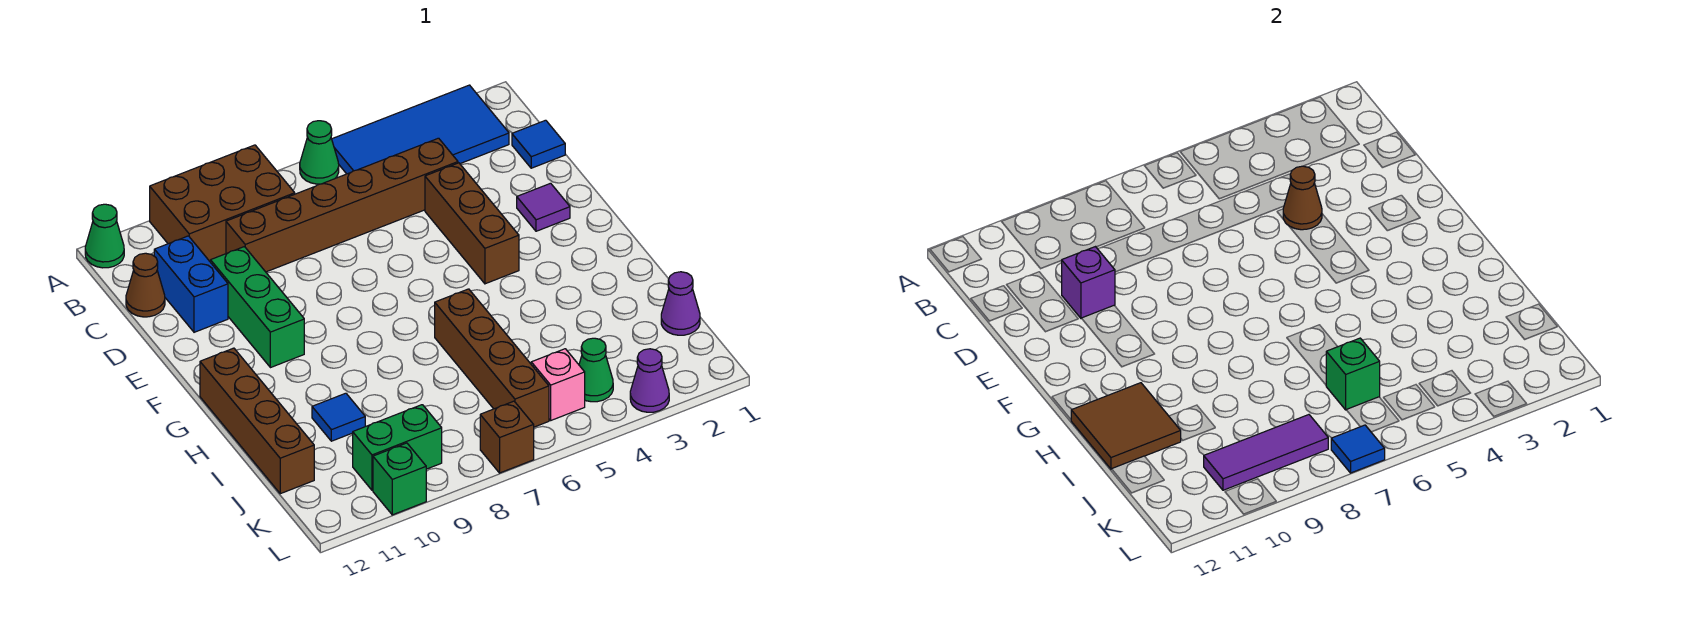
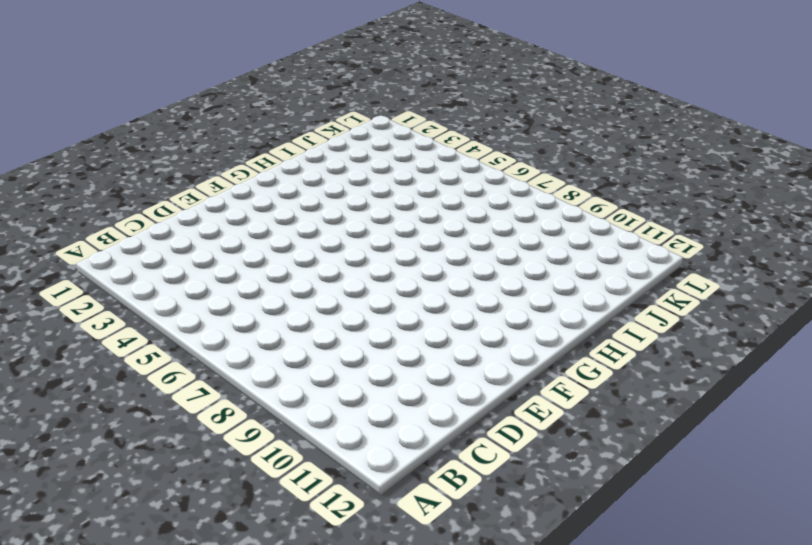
none -> blue tile A2:B5 level 1
none -> green cone A6 level 1
none -> brown brick A8:B10 level 1

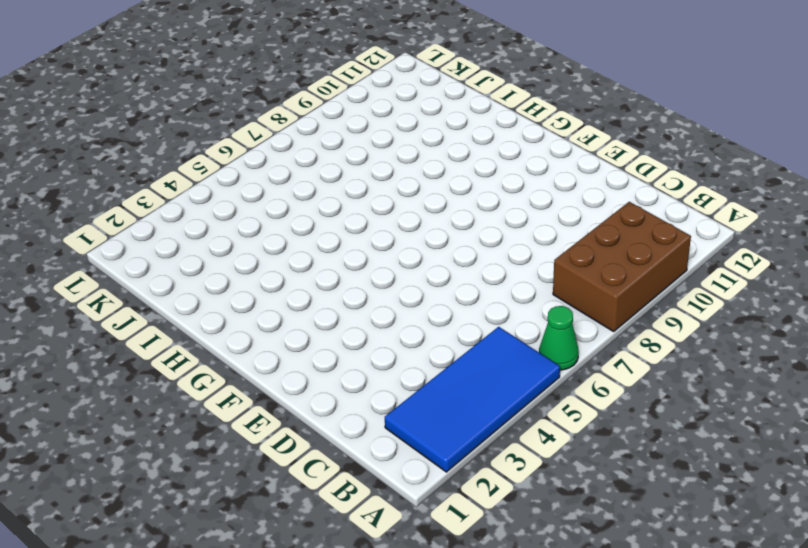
none -> green cone A12 level 1
none -> blue tile C1 level 1
none -> brown brick C4:C9 level 1

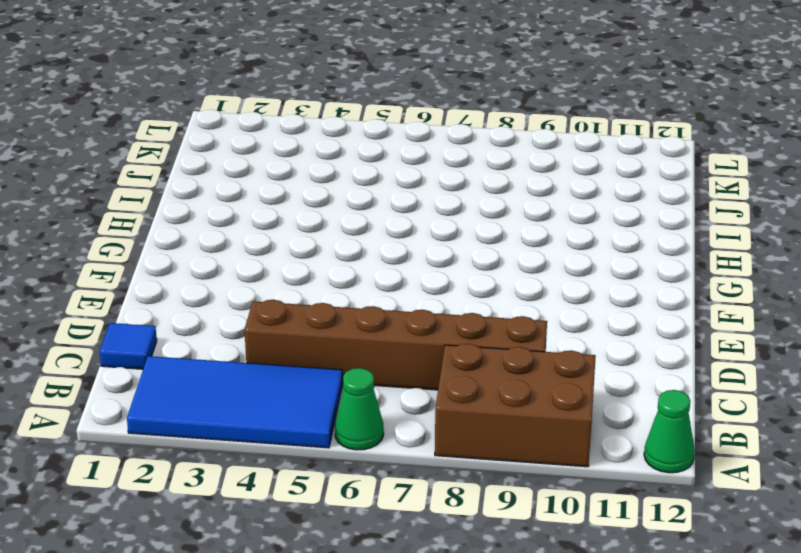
none -> blue brick C11:D11 level 1
none -> brown cone C12 level 1
none -> brown brick D4:F4 level 1

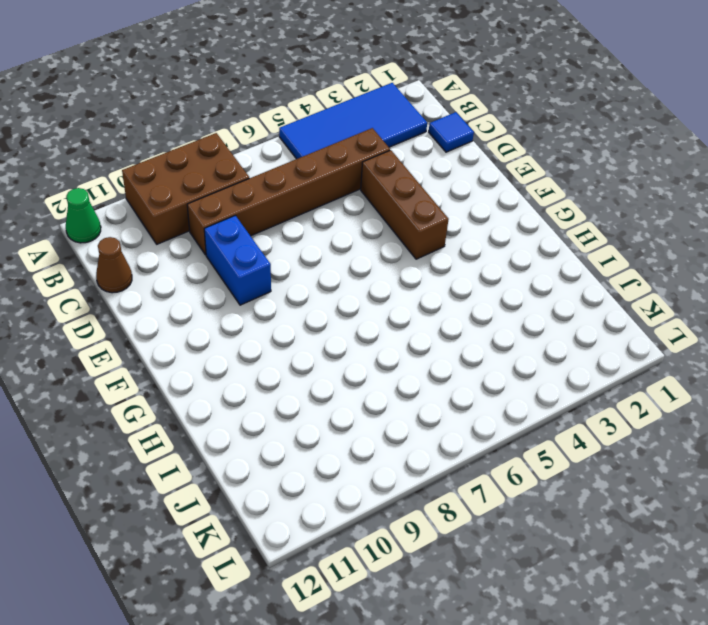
blue brick D9:E9 level 1 -> blue brick C11:D11 level 1
none -> green cone A6 level 1
none -> green brick D10:F10 level 1
none -> purple tile E2 level 1

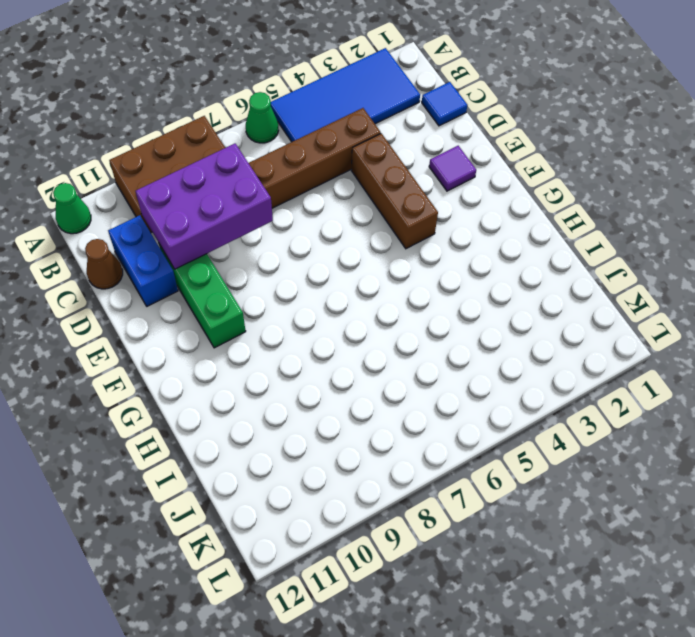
purple brick C8:D10 level 2 -> purple brick D10 level 2
none -> brown brick G12:J12 level 1
none -> brown brick H6:K6 level 1
none -> blue tile I10 level 1

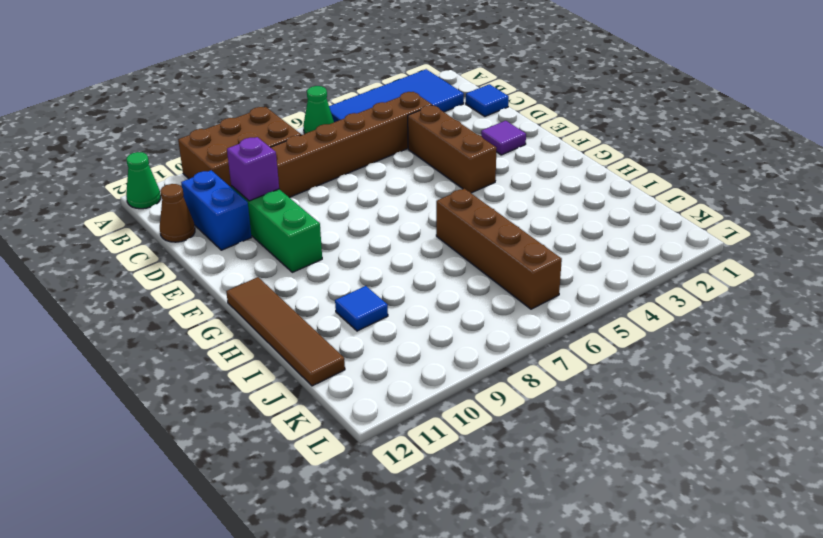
brown tile G12:J12 level 1 -> brown brick G12:J12 level 1
none -> purple cone J1 level 1
none -> green cone K4 level 1
none -> pink brick K5 level 1

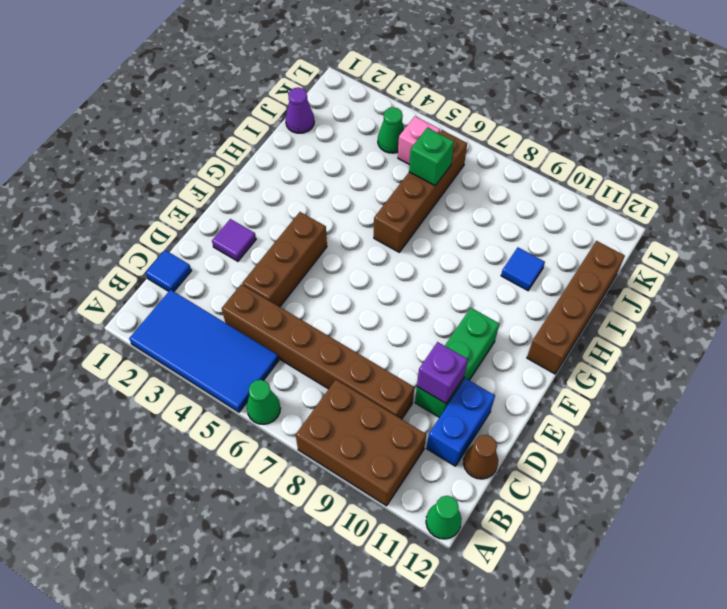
none -> green brick K9:K10 level 1
none -> purple cone L3 level 1
none -> brown brick L7 level 1

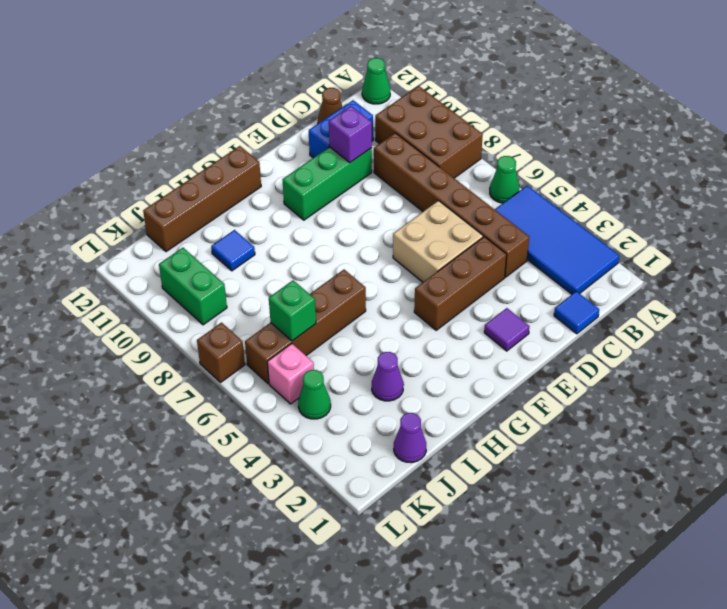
tan brick D5:E6 level 1 -> none
purple cone I3 level 1 -> purple cone L3 level 1
none -> green brick L10 level 1
none -> brown cone D4 level 2
none -> brown tile H11:I12 level 2

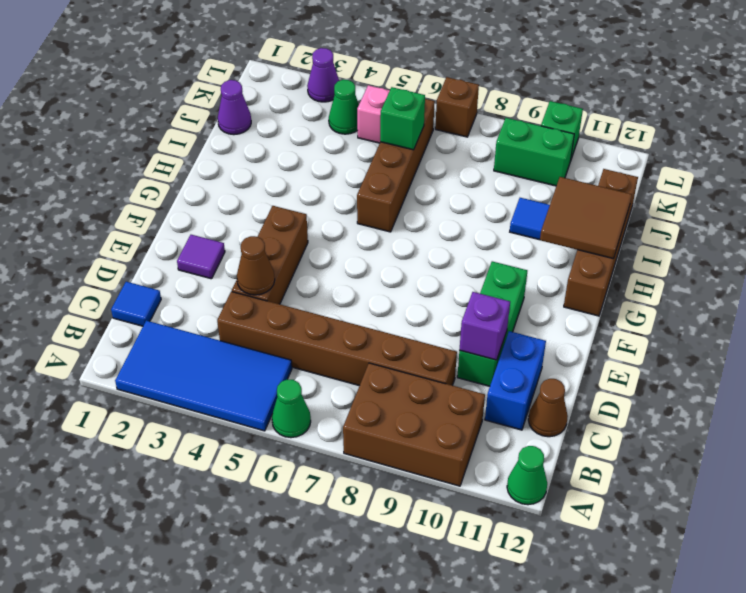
none -> purple tile K8:K10 level 2
none -> blue tile L7 level 2

